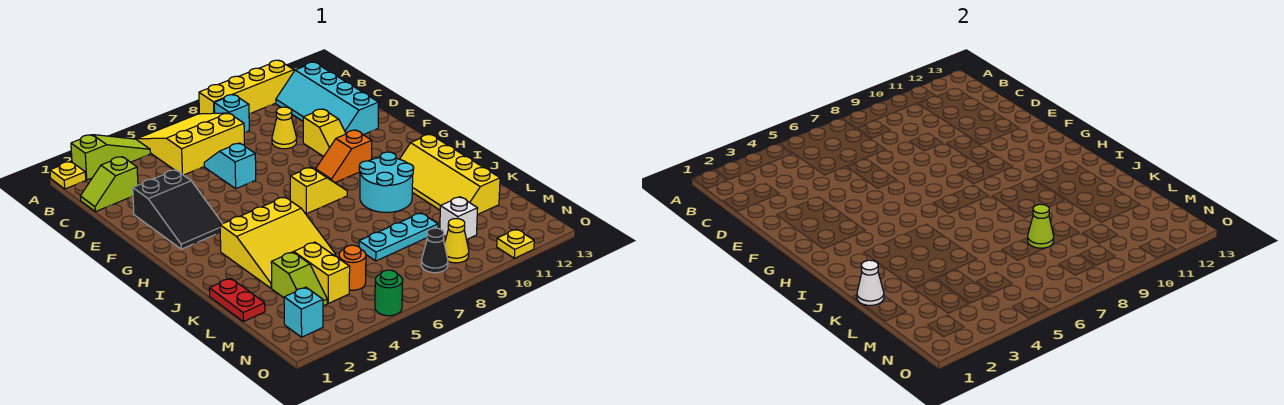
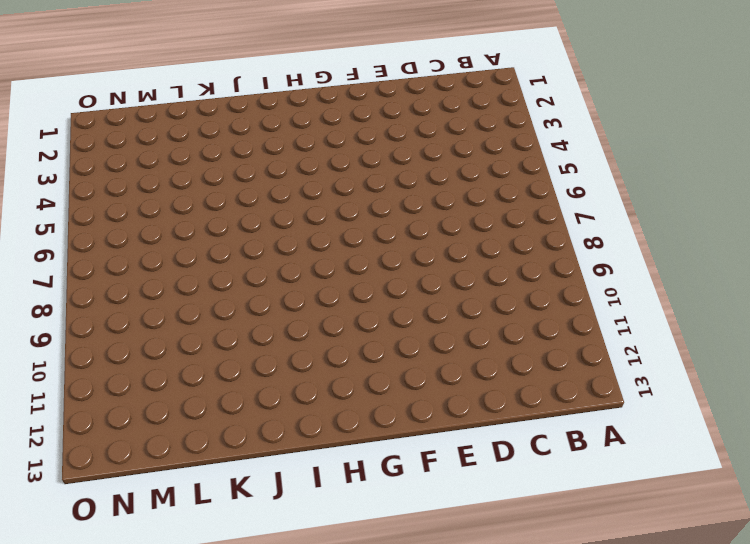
none -> yellow plate A1 level 1
none -> lime slope A2:A4 level 1 top 2
none -> yellow slope A5:C7 level 1 top C

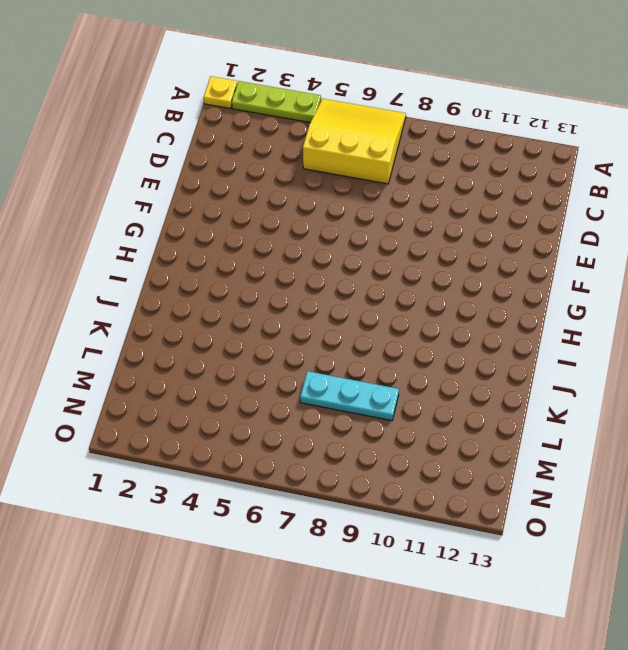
lime plate A2:A4 level 1 -> lime slope A2:A4 level 1 top 2
none -> yellow brick A8:A11 level 1
none -> cyan brick B8 level 1
none -> cyan slope B11:E12 level 1 top 12

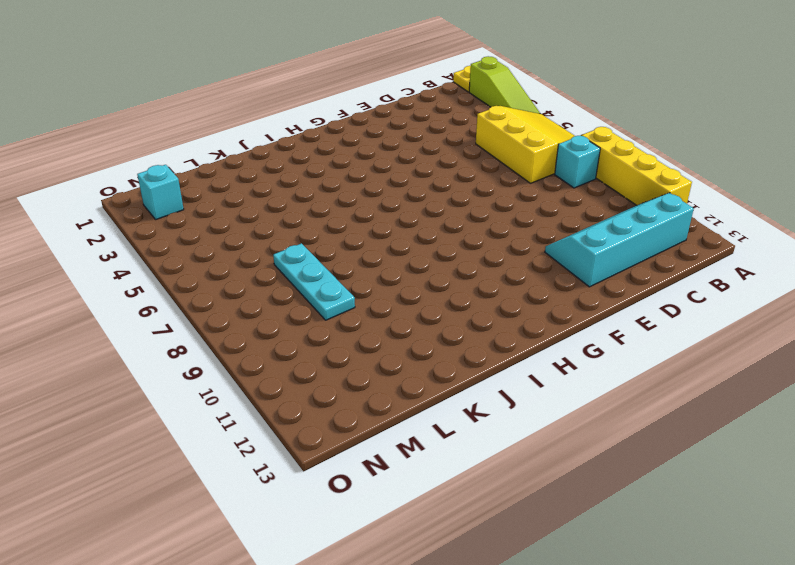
none -> lime slope C1:C2 level 1 top 2
none -> cyan slope D6:E6 level 1 top E
none -> yellow cone D9 level 1

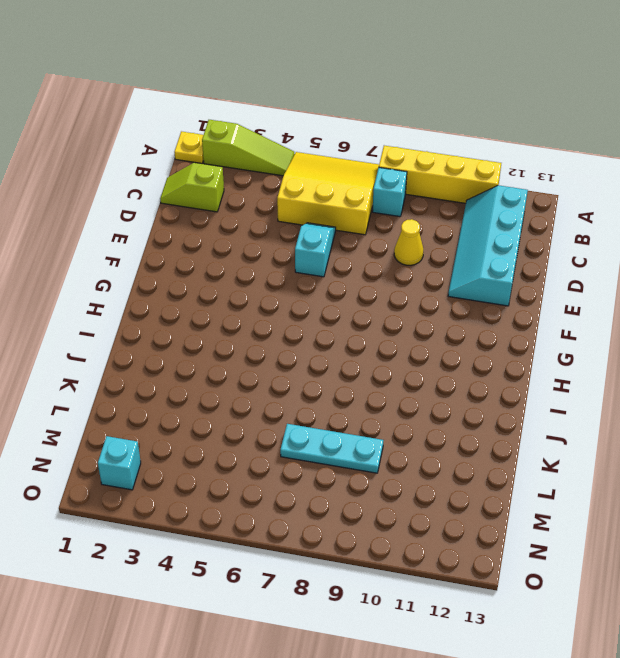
none -> black slope E2:G3 level 1 top E
none -> yellow slope E10:F10 level 1 top E
none -> orange slope G9:G10 level 1 top 10

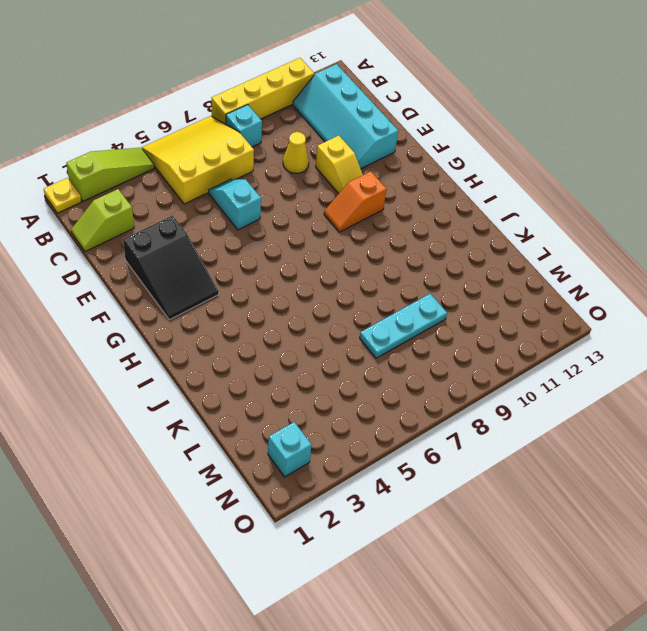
none -> yellow slope H7:H8 level 1 top 7
none -> yellow slope I3:K5 level 1 top I
none -> cyan round brick I9:J10 level 1

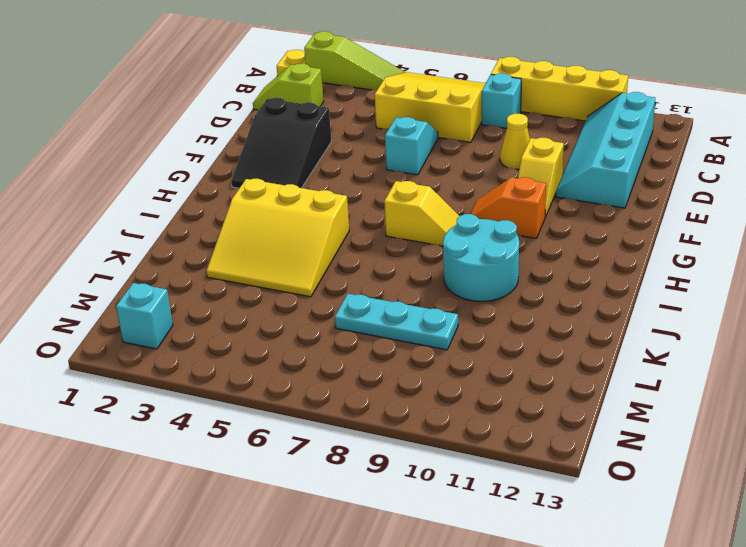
none -> yellow slope I11:L12 level 1 top 12
none -> red plate K1:L1 level 1
none -> lime slope L3:M3 level 1 top L

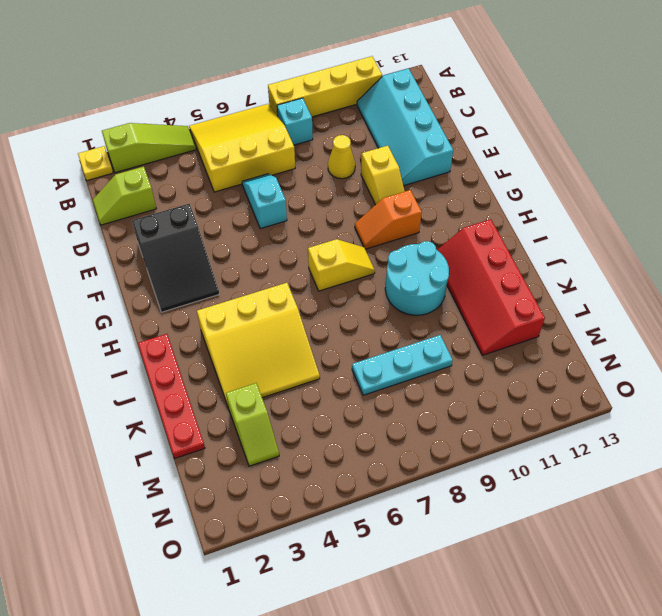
red plate I1:L1 level 1 -> red plate K1:L1 level 1
red slope I11:L12 level 1 top 12 -> yellow slope I11:L12 level 1 top 12
none -> yellow brick L4:M4 level 1
none -> orange round brick M5 level 1
none -> white brick M10 level 1

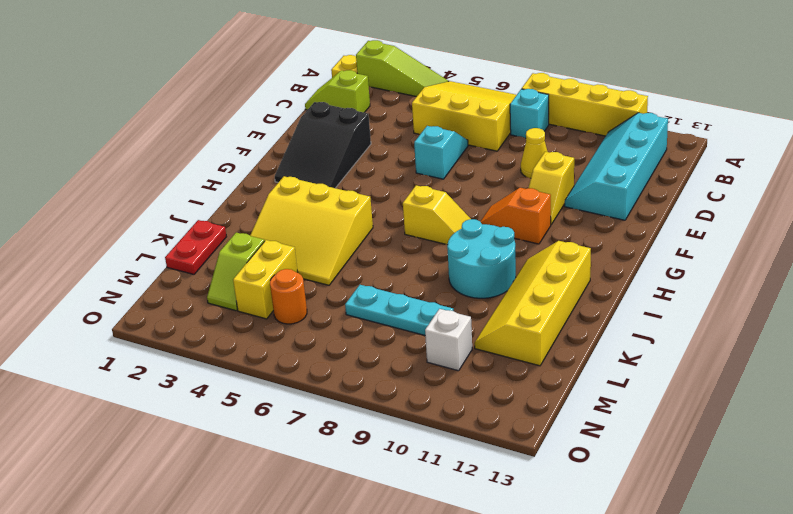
none -> cyan brick N2 level 1
none -> black cone N8 level 1
none -> yellow cone N9 level 1

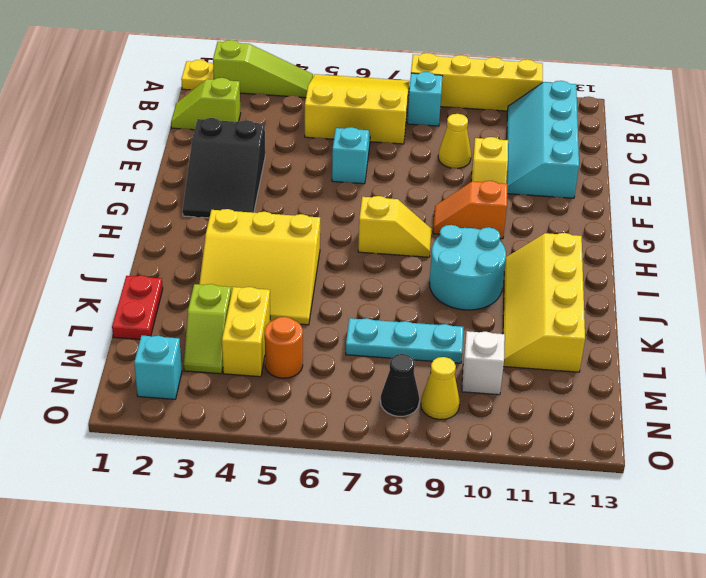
none -> green round brick O5 level 1
none -> yellow plate O11 level 1
none -> white cone K1 level 2

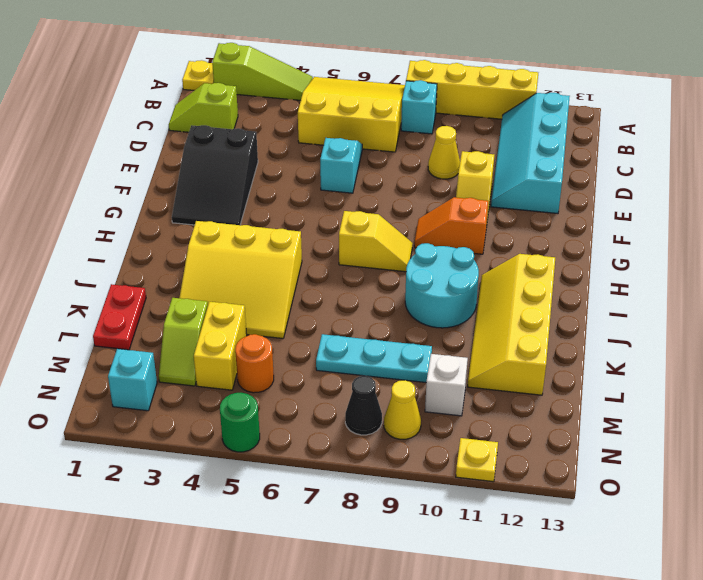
none -> white cone K1 level 2
none -> lime cone L8 level 2

